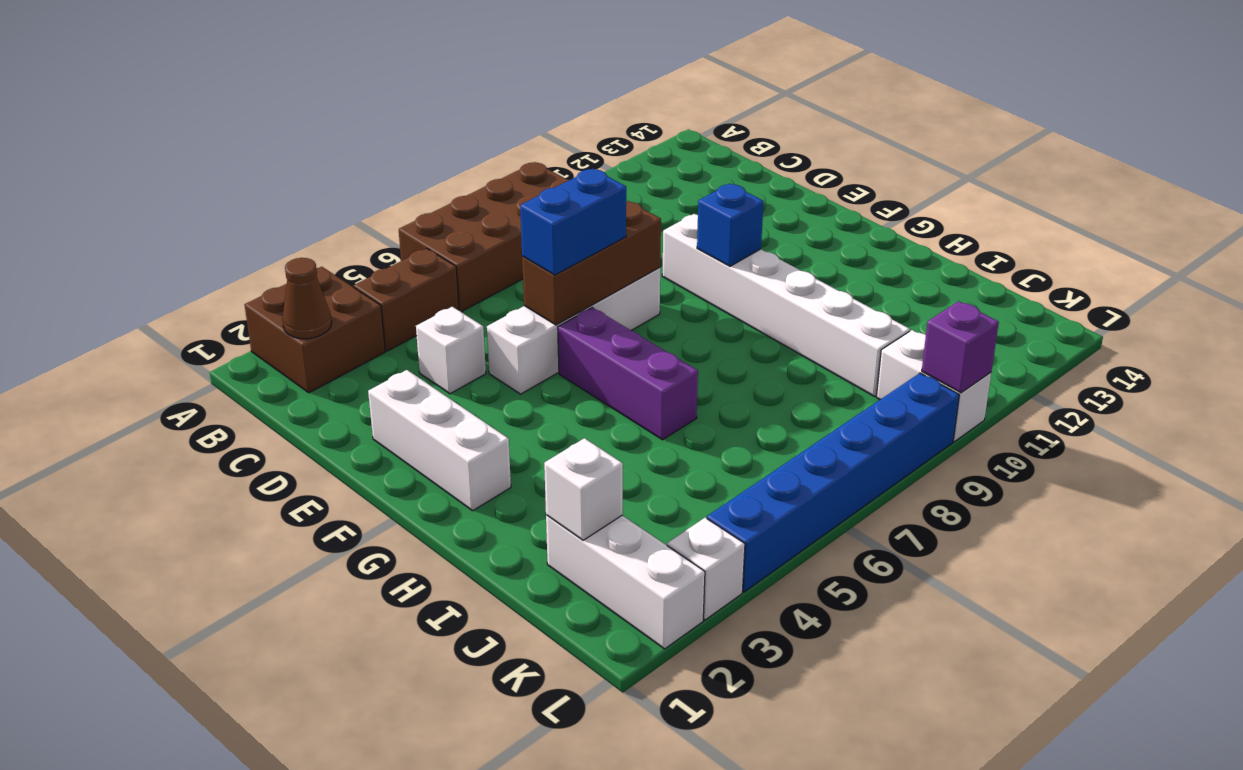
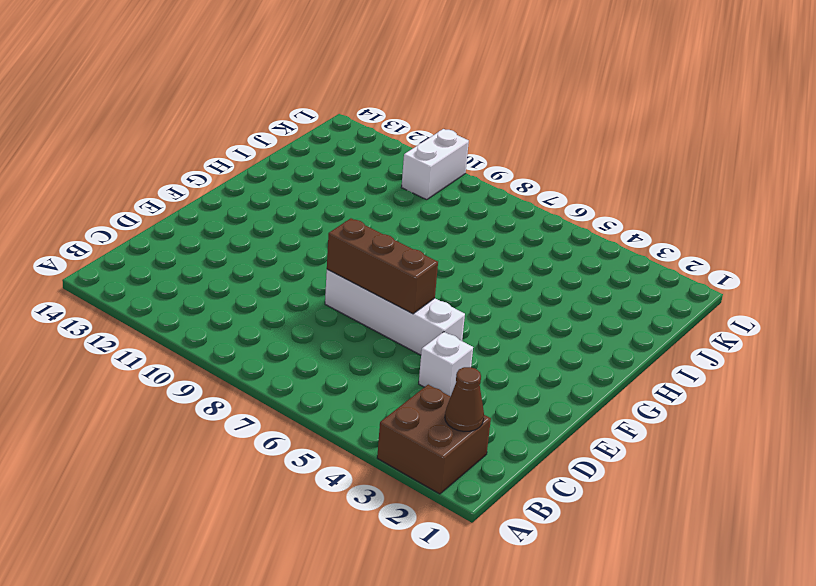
none -> brown brick A6:B9 level 1
none -> brown brick B4:B5 level 1
none -> white brick E2:G2 level 1

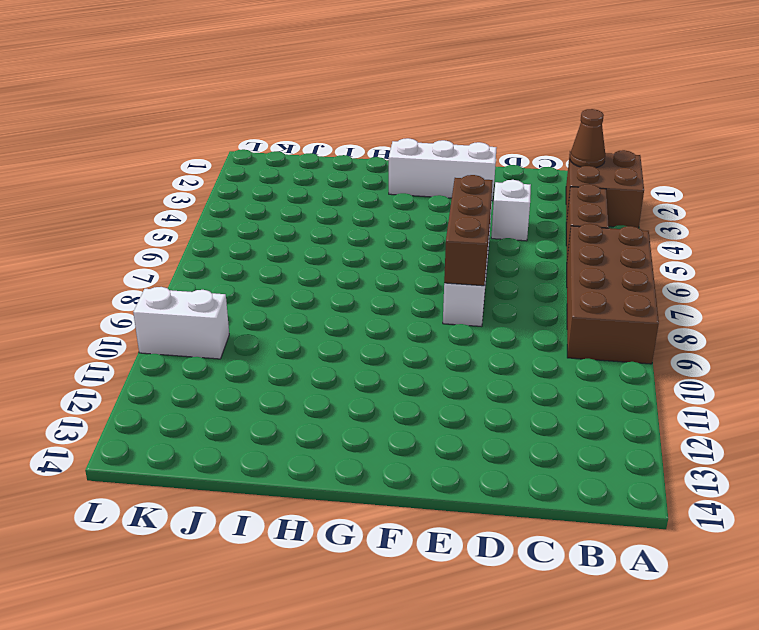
none -> white brick E10:J10 level 1
none -> purple brick F6:H6 level 1
none -> white brick J2:L2 level 1

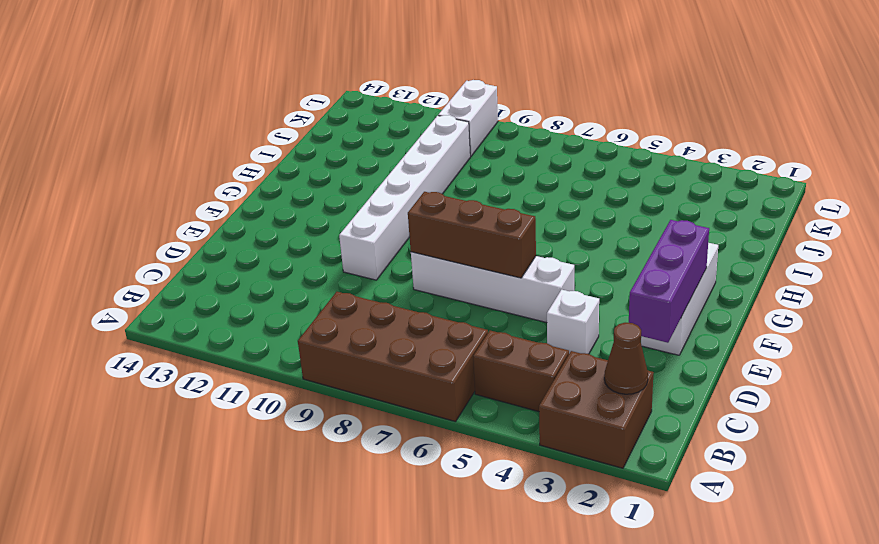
purple brick D2:F2 level 2 -> purple brick F6:H6 level 1
none -> white brick J2:L2 level 1
none -> white brick L3 level 1
none -> blue brick L4:L9 level 1

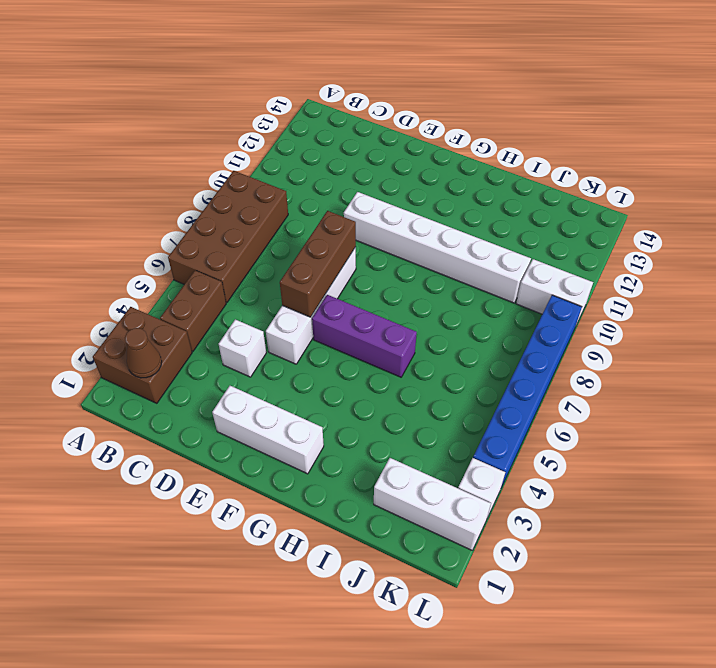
none -> blue brick F10 level 2
none -> white brick J2 level 2
none -> purple brick L10 level 2

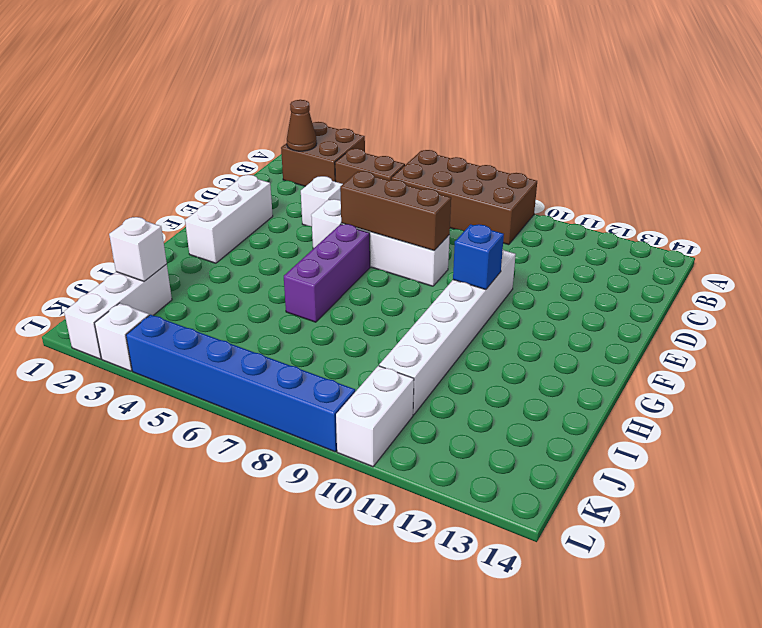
none -> purple brick L10 level 2
none -> blue brick E6:E7 level 3

